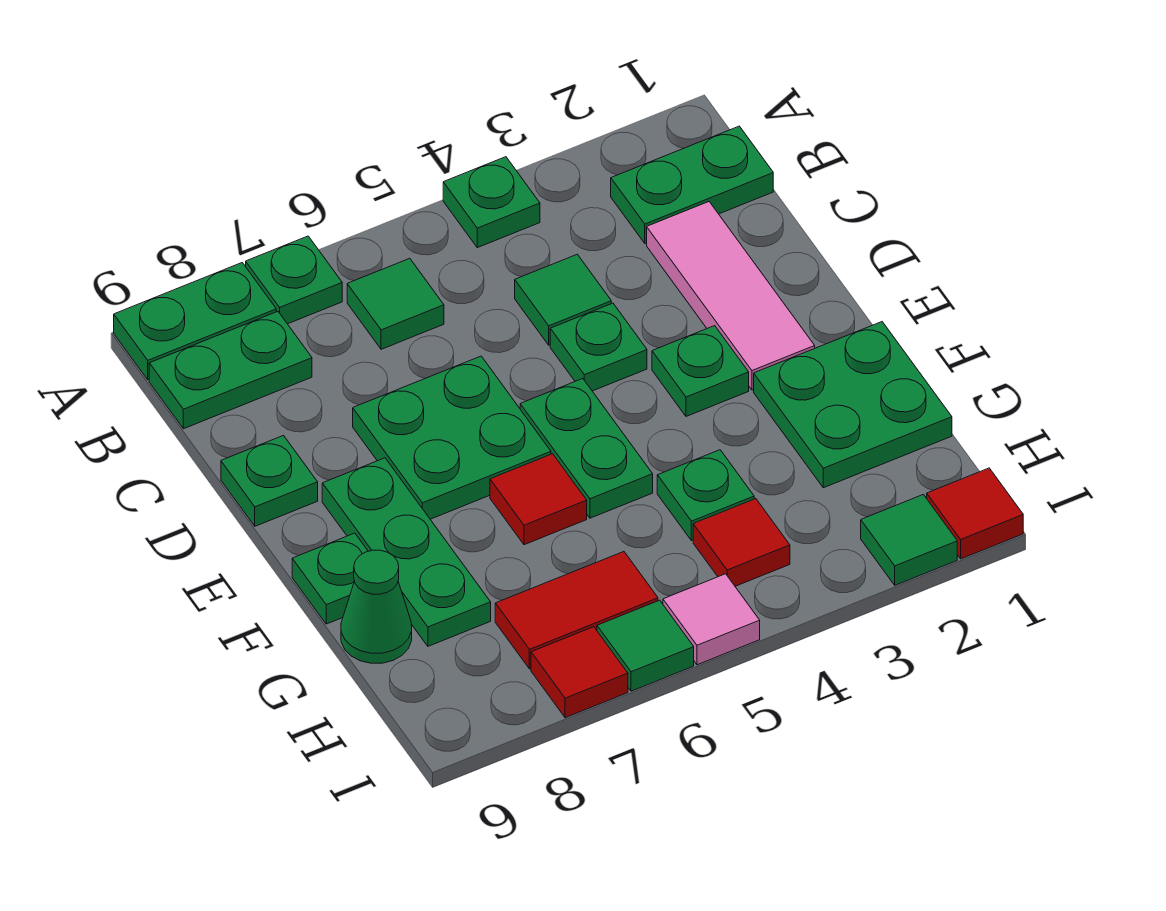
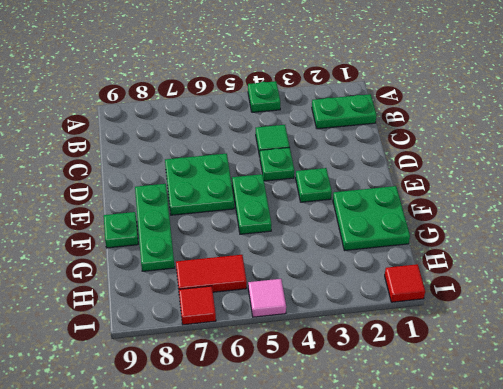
none -> green plate A7 level 1
none -> green plate A8:A9 level 1
none -> green tile B6 level 1

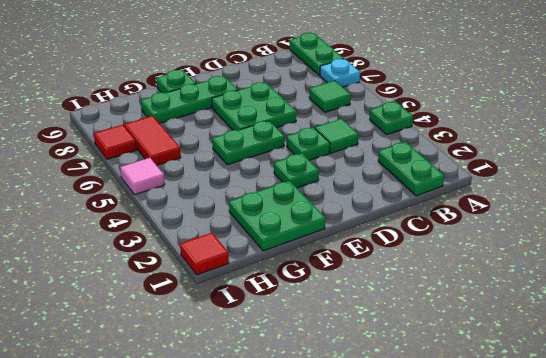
cyan plate A7 level 1 -> green plate A7 level 1
none -> green plate B8:B9 level 1
none -> pink tile C2:E2 level 1
none -> green plate D9 level 1

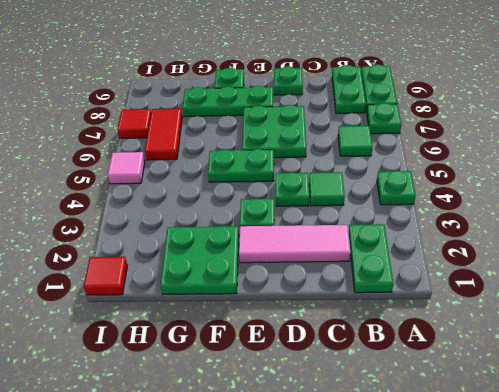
none -> red tile F6 level 1
none -> green plate G4 level 1
none -> green cone G9 level 1

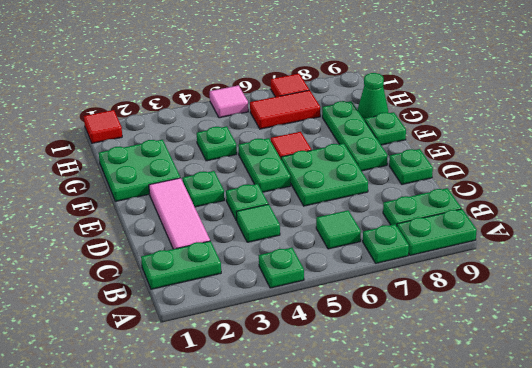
none -> red tile H4 level 1
none -> green tile I2 level 1
none -> green tile I6 level 1

